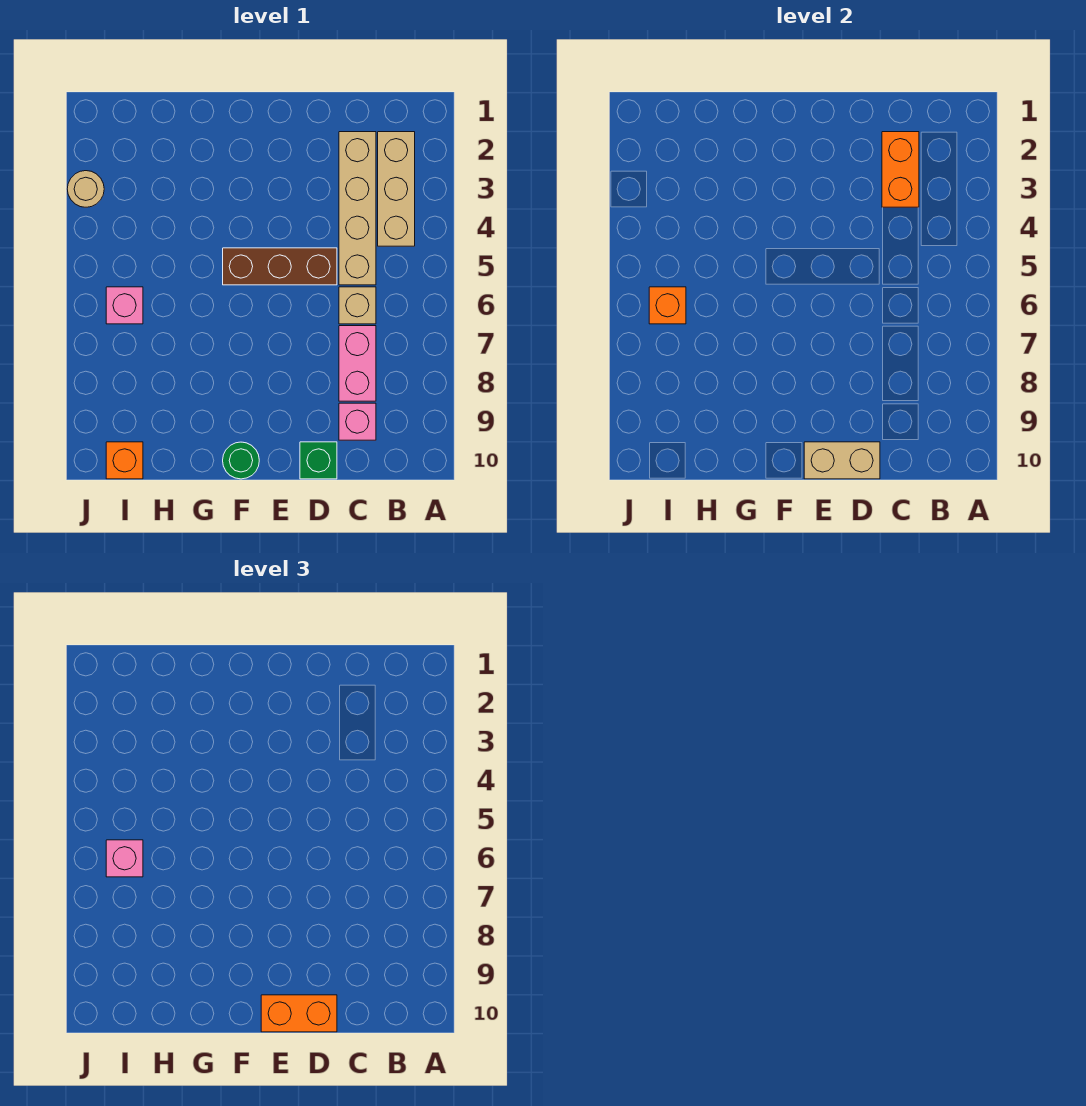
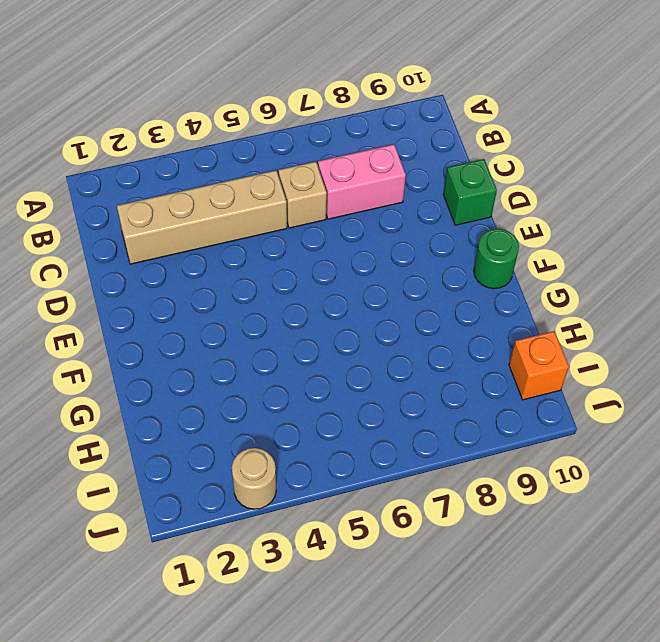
none -> tan brick B2:B4 level 1
none -> pink brick C9 level 1
none -> brown brick D5:F5 level 1

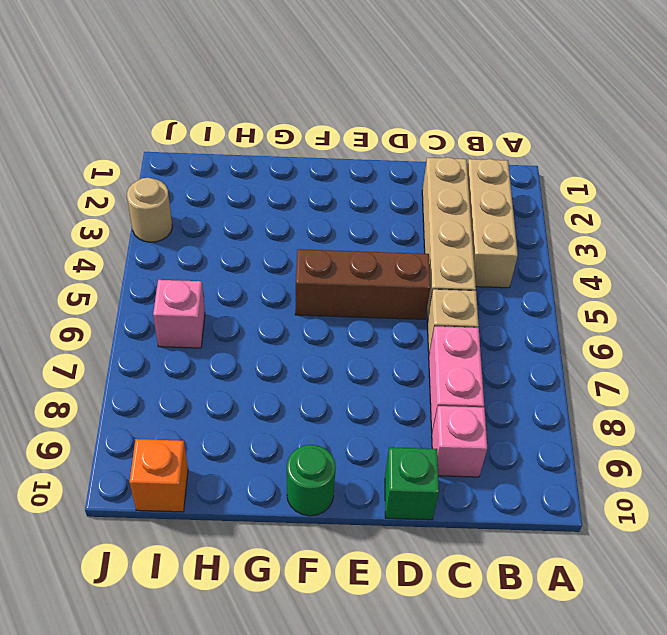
none -> orange brick C2:C3 level 2
none -> tan brick D10:E10 level 2
none -> orange brick I6 level 2

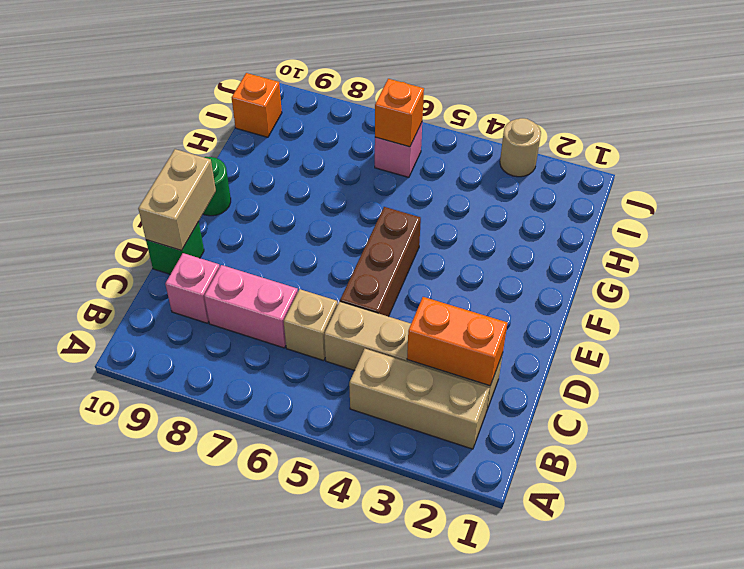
none -> orange brick D10:E10 level 3
none -> pink brick I6 level 3

